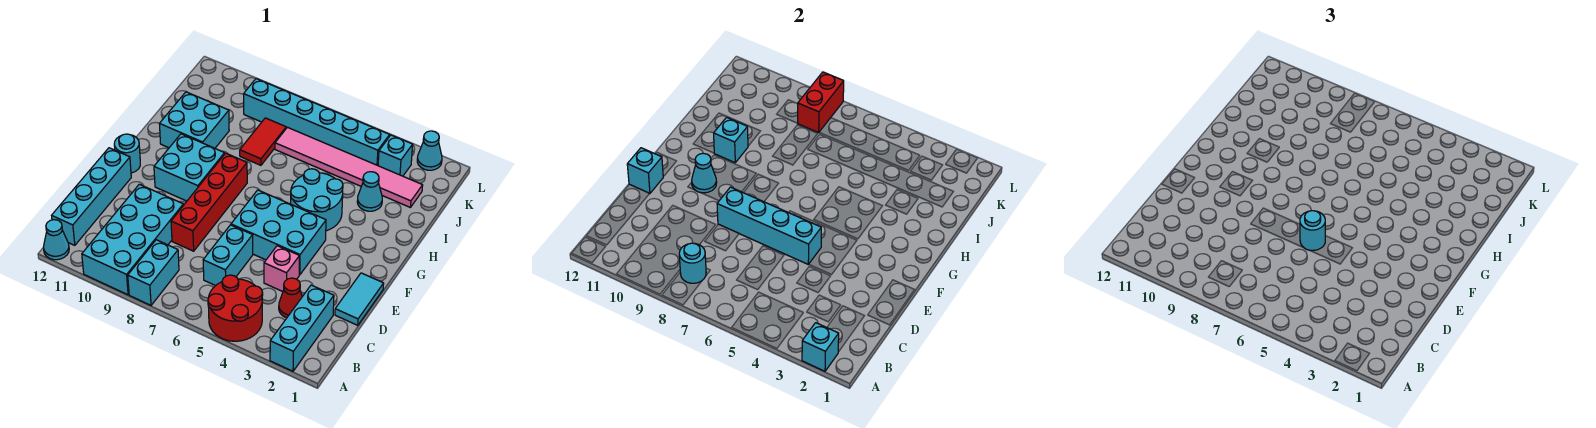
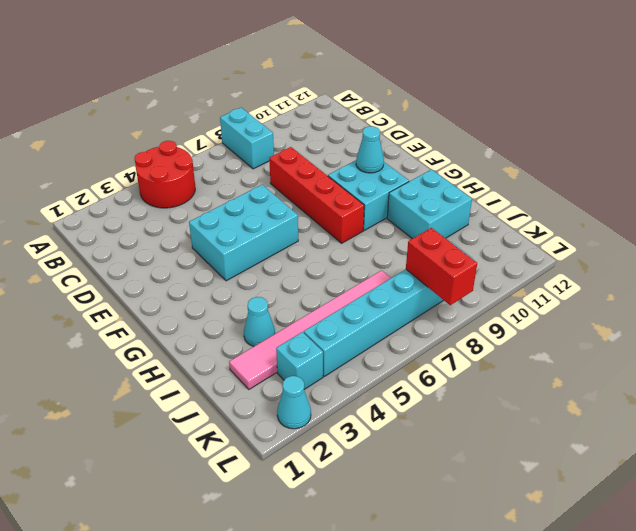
none -> cyan brick A2:C2 level 1
none -> cyan brick A9:D10 level 1
none -> cyan cone A12 level 1
none -> cyan brick B12:E12 level 1

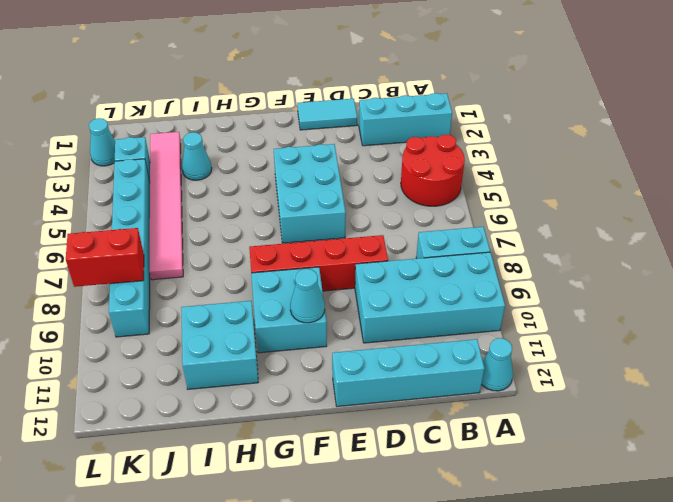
none -> red cone C3 level 1
none -> cyan brick C6:D6 level 1
none -> pink brick D4 level 1
none -> cyan round brick F12 level 1

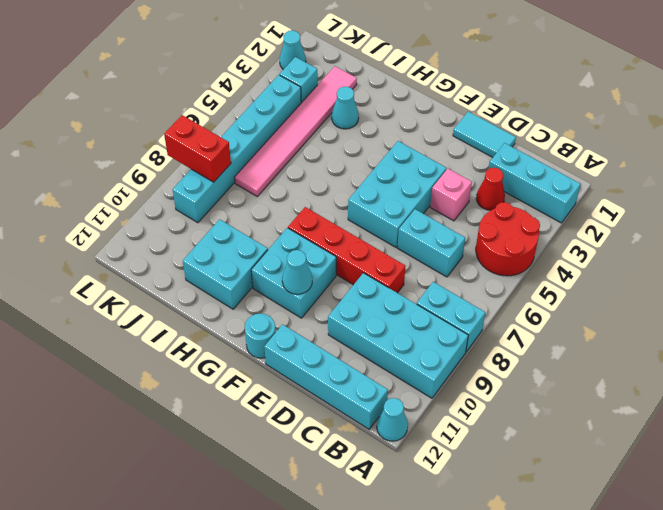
none -> cyan round brick G4:H5 level 1
none -> red tile I8:J8 level 1
none -> cyan brick A2 level 2
none -> cyan round brick B8 level 2

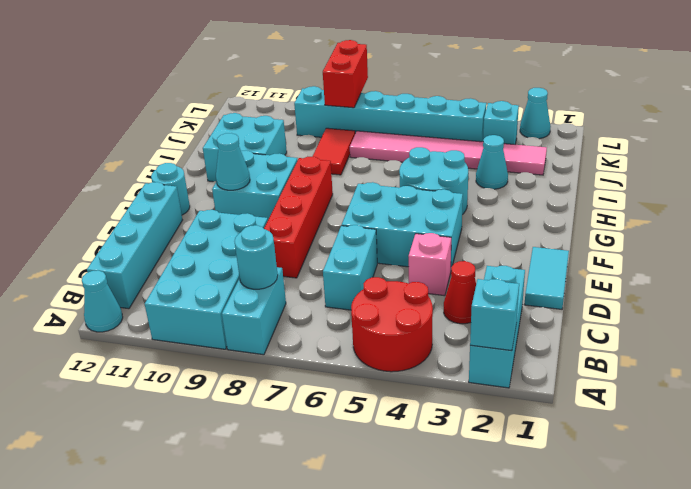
none -> cyan brick E5:E8 level 2
none -> cyan brick E12 level 2
none -> cyan brick H10 level 2
none -> cyan round brick E6 level 3

